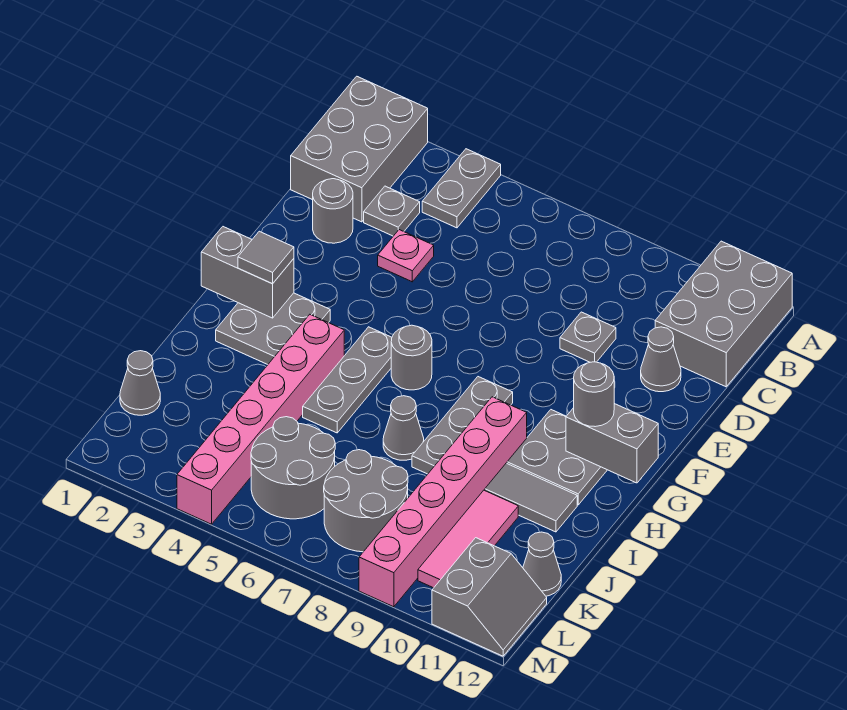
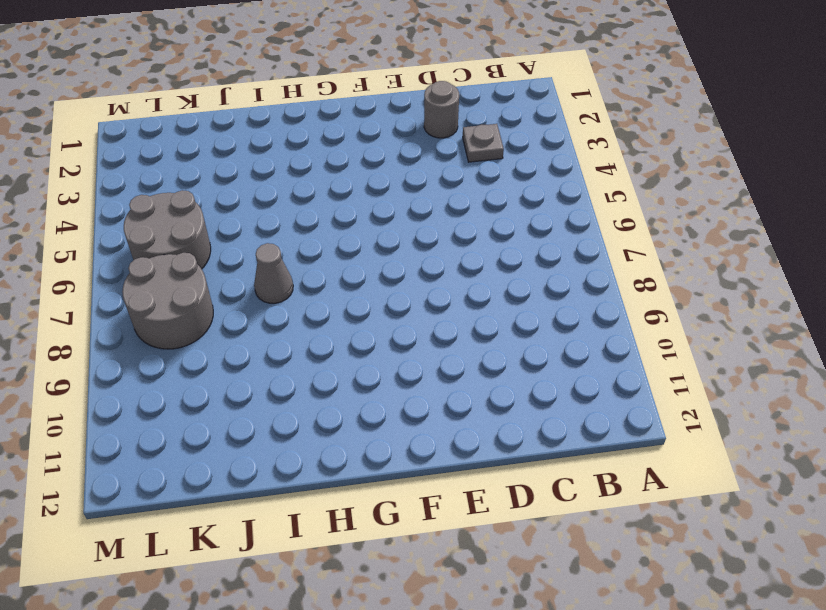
none -> grey brick A1:C2 level 1
none -> grey plate A4:B4 level 1
none -> grey brick A11:C12 level 1

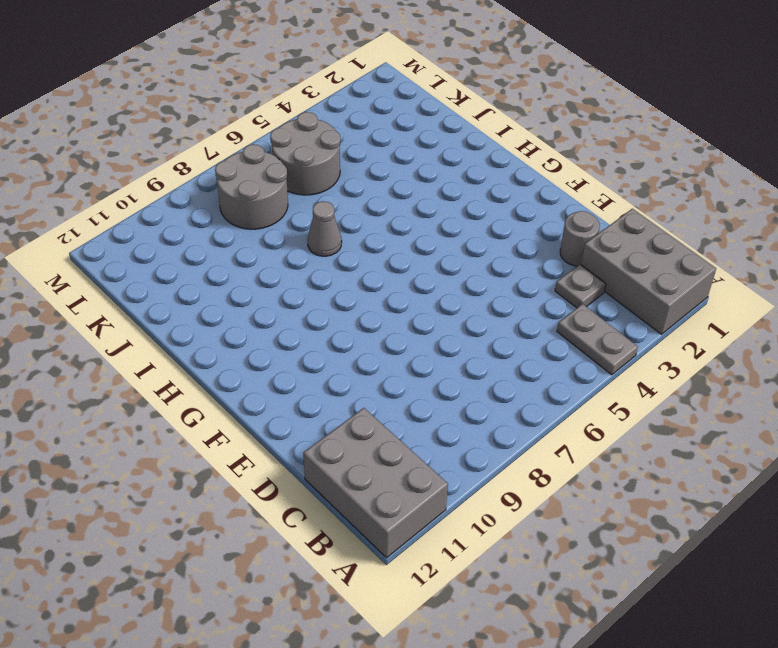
none -> pink plate D4 level 1
none -> grey plate D9 level 1
none -> grey cone D11 level 1

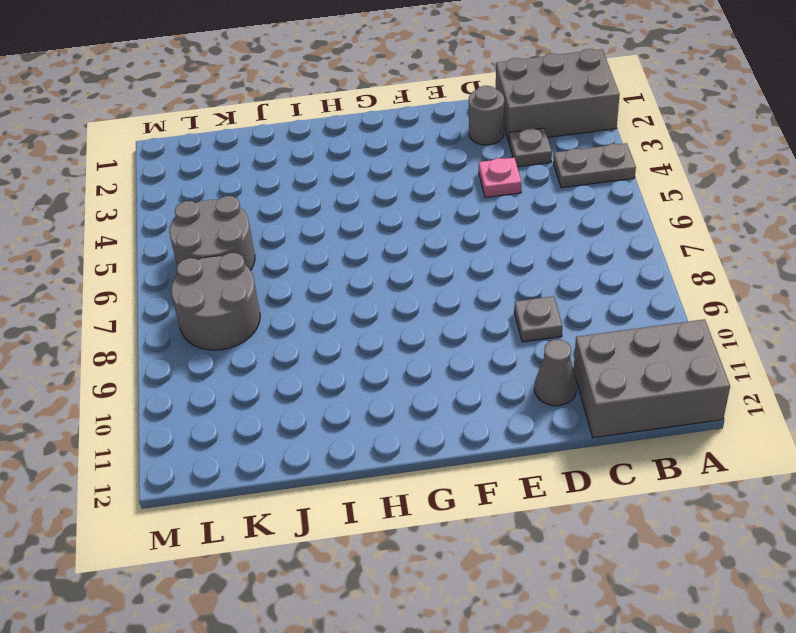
none -> grey plate G2:H3 level 1
none -> grey plate G5:I5 level 1
none -> grey round brick G6 level 1

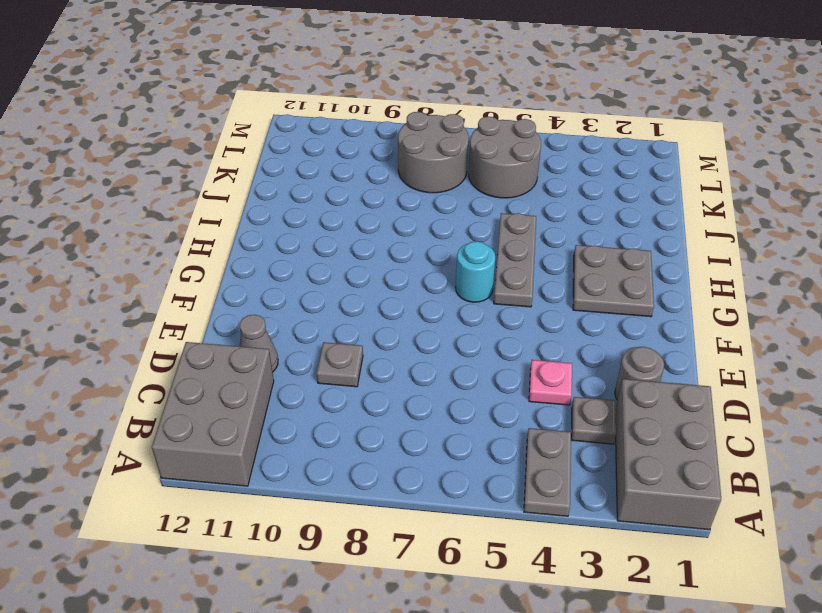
cyan round brick G6 level 1 -> grey round brick G6 level 1
none -> grey plate G8:I8 level 1
none -> grey plate G10:H11 level 1
none -> pink brick H4:M4 level 1

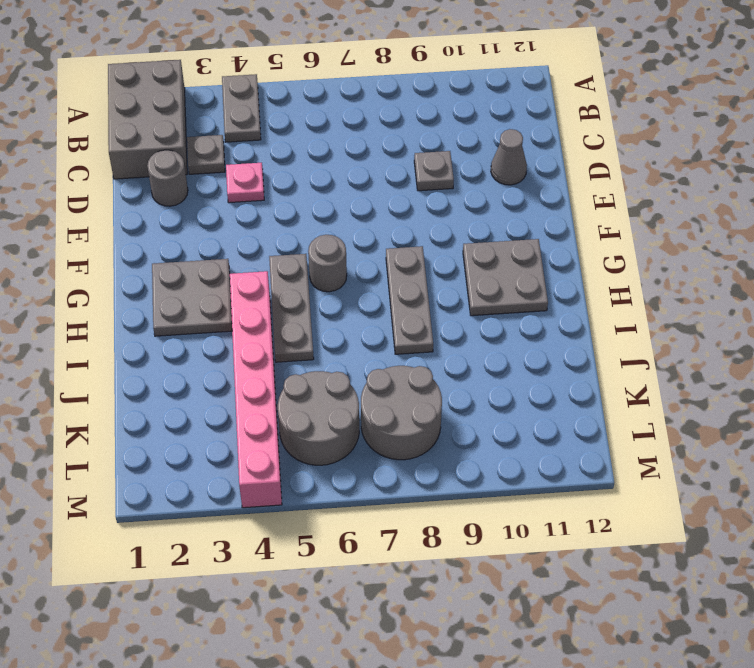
none -> grey brick A11:C12 level 1
none -> pink brick H9:M9 level 1
none -> grey cone I7 level 1

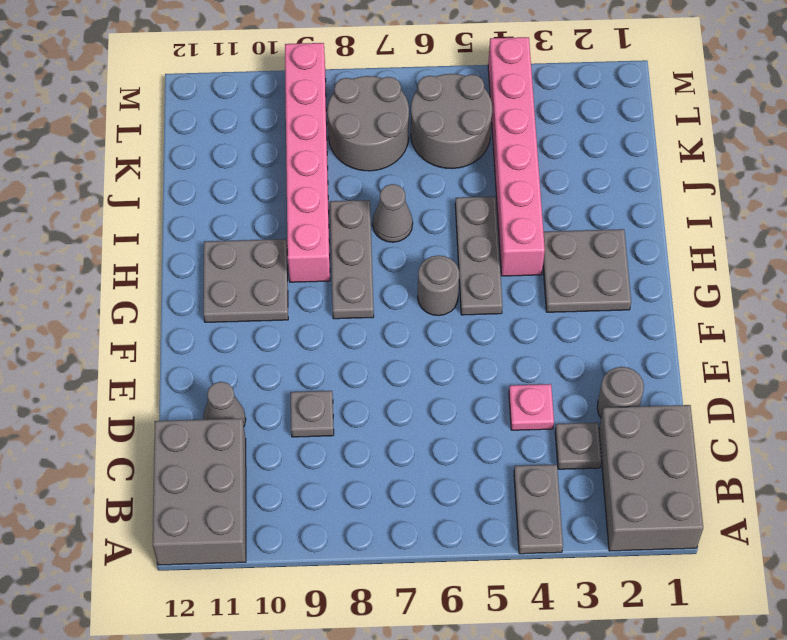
none -> grey tile I10:I11 level 1
none -> pink tile J10:L10 level 1
none -> grey cone K1 level 1

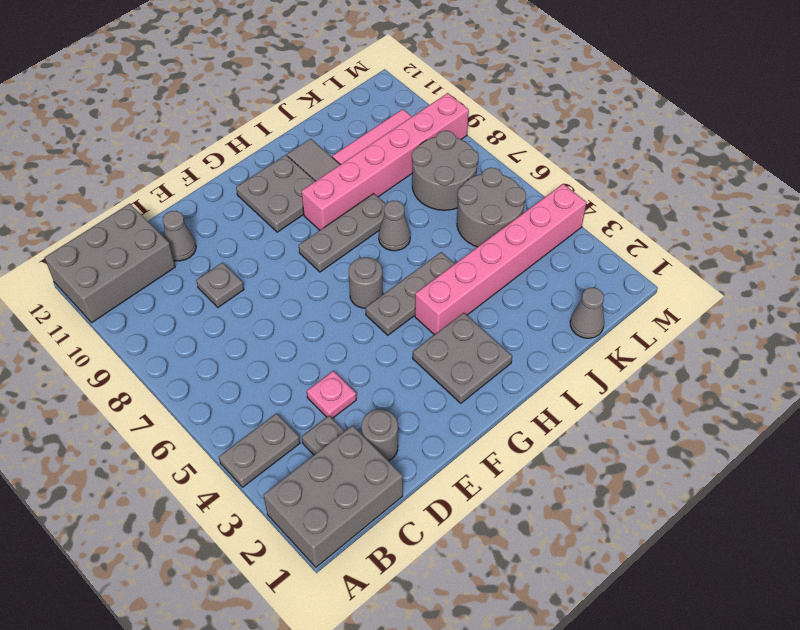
none -> grey cone K12 level 1
none -> grey slope L11:M12 level 1 top 11
none -> grey brick G1:G2 level 2

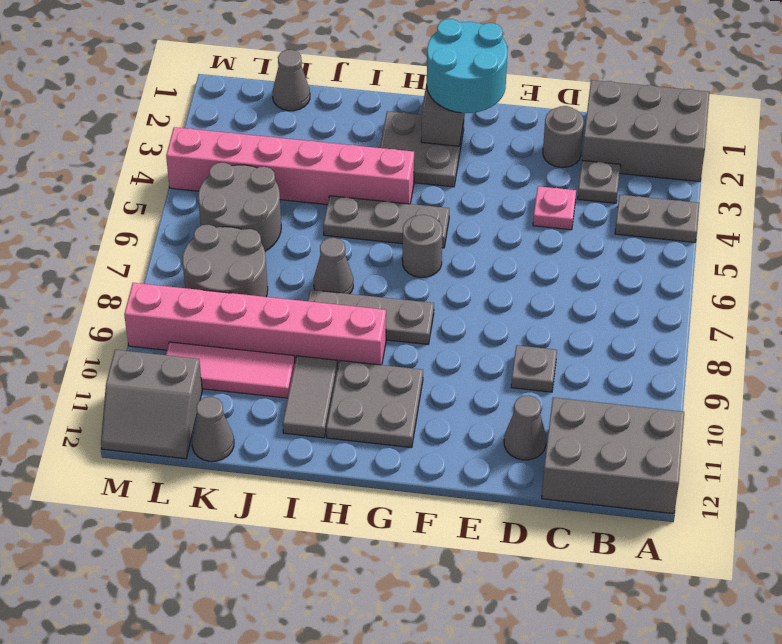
cyan round brick F1:G2 level 3 -> grey tile G2 level 3
none -> grey brick G11:G12 level 2
none -> grey round brick G11 level 3

